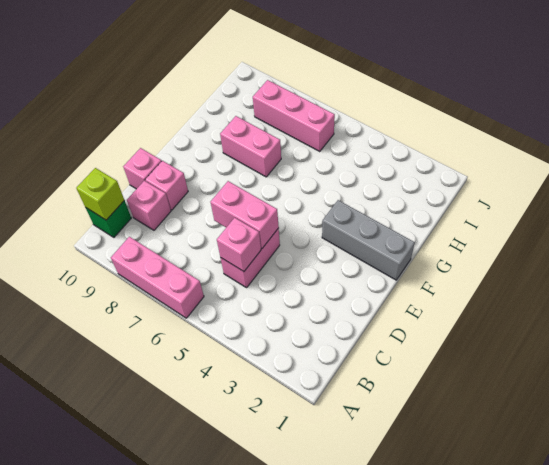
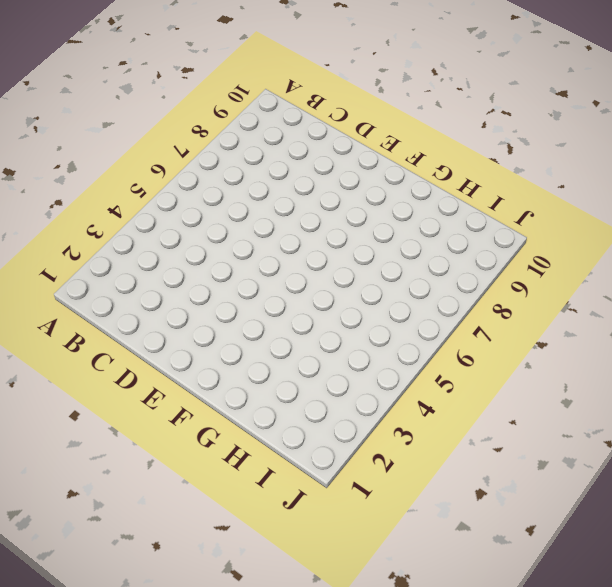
none -> pink brick A6:A8 level 1
none -> green brick B10 level 1
none -> pink brick C5:D5 level 1

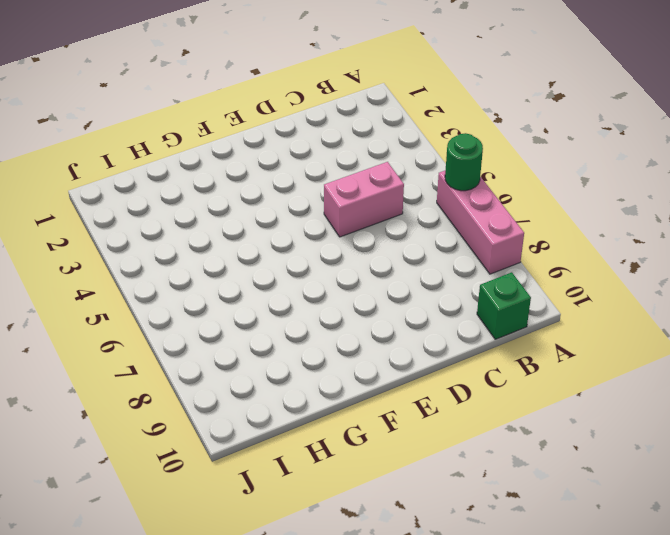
green round brick A6 level 2 -> none
none -> pink brick C9 level 1
none -> pink brick D9 level 1
none -> pink brick D10 level 1

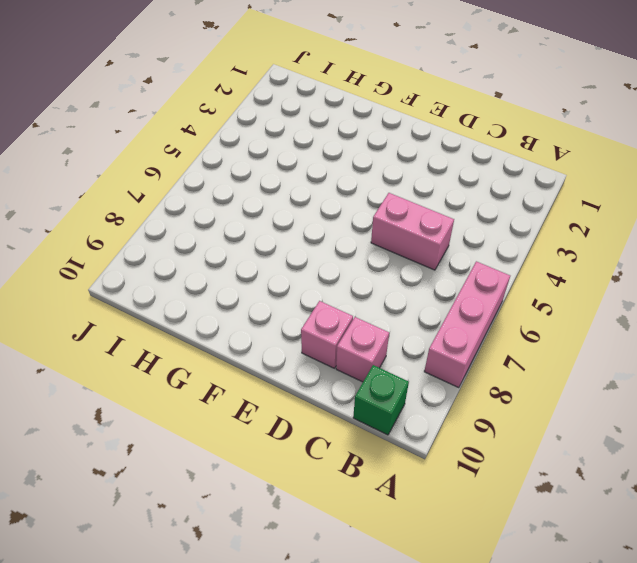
none -> pink brick D10 level 1
none -> grey brick F1:F3 level 1
none -> pink brick G7:G8 level 1

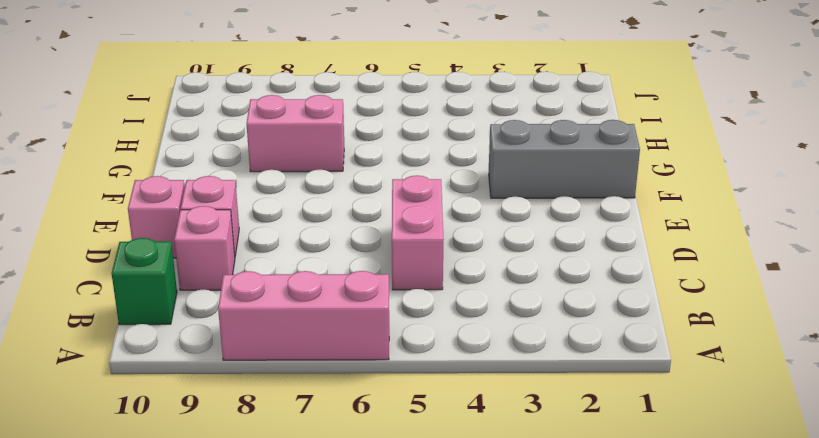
none -> pink brick I6:I8 level 1
none -> lime brick B10 level 2
none -> pink brick C5 level 2

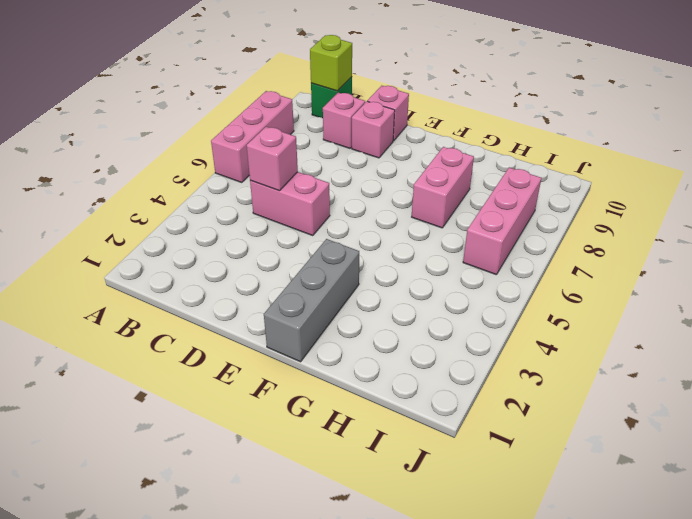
none -> pink brick D5:D6 level 2

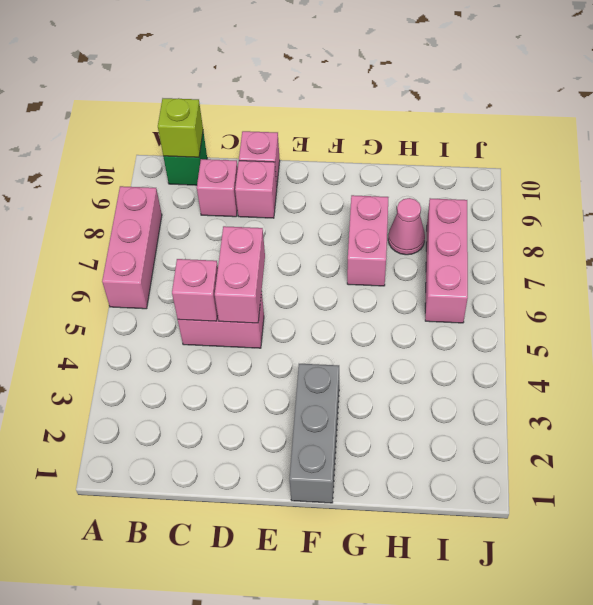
pink cone H8 level 1 -> none

